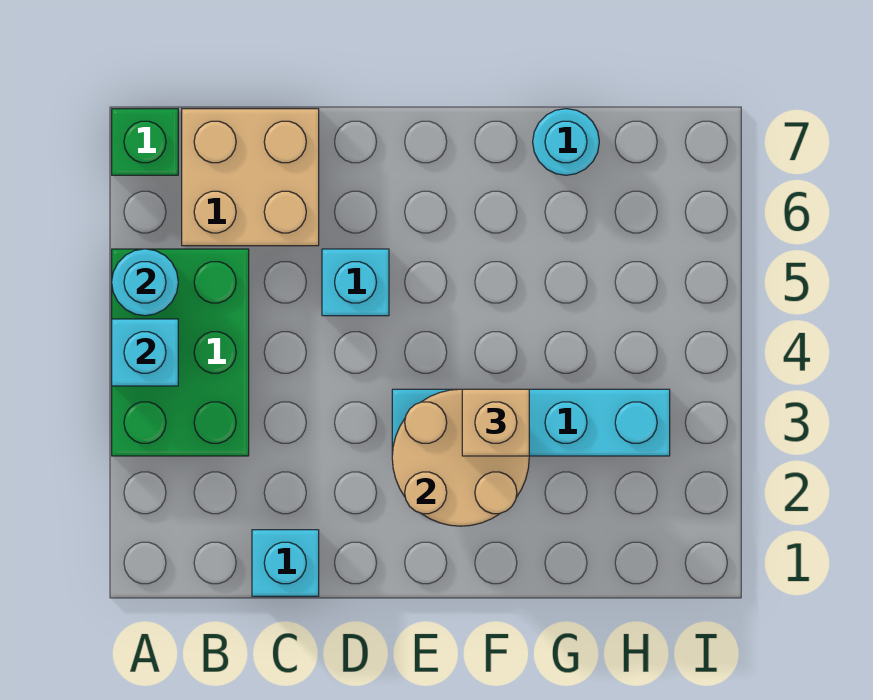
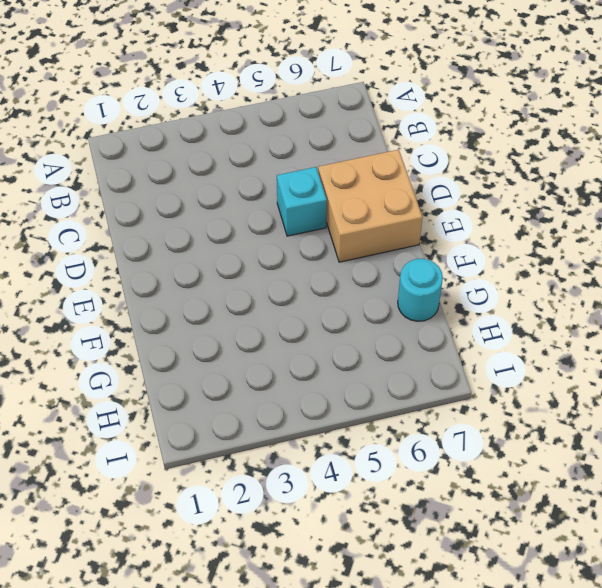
tan brick D6:E7 level 1 -> tan brick B6:C7 level 1
none -> green brick A3:B5 level 1
none -> green brick A7 level 1

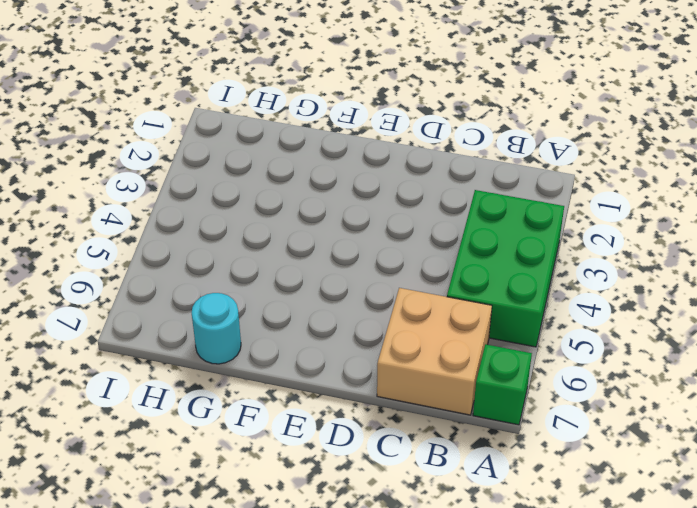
none -> cyan brick C1 level 1
none -> cyan brick D5 level 1

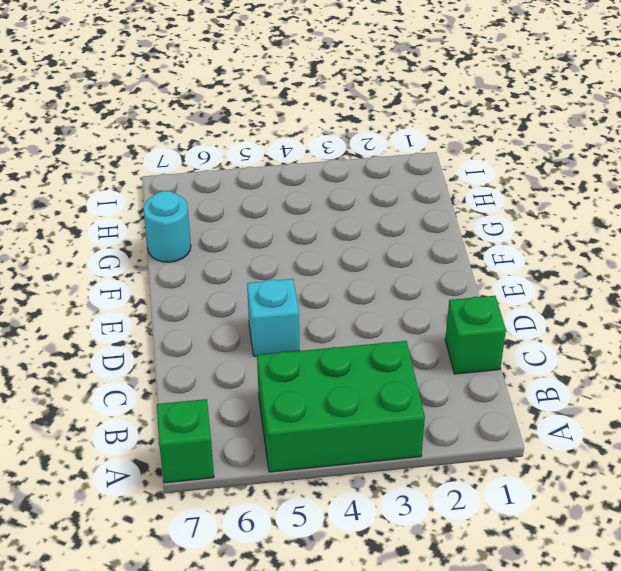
green brick C1 level 1 -> cyan brick C1 level 1
none -> tan brick B6:C7 level 1
none -> cyan brick E3:H3 level 1

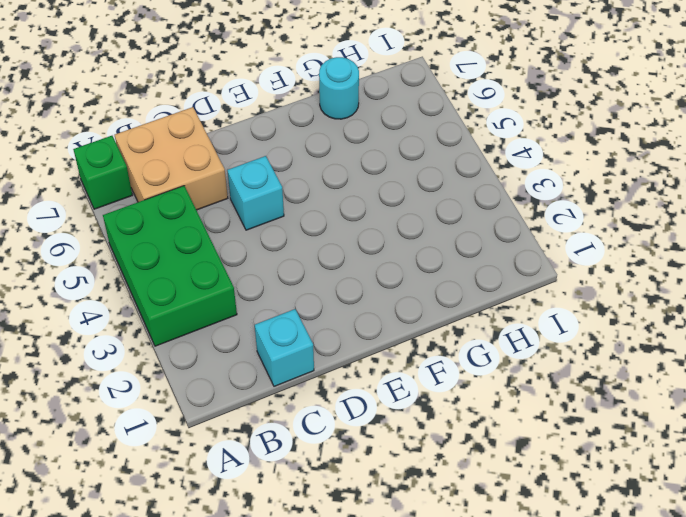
none -> cyan brick E3:H3 level 1
none -> cyan brick A4 level 2

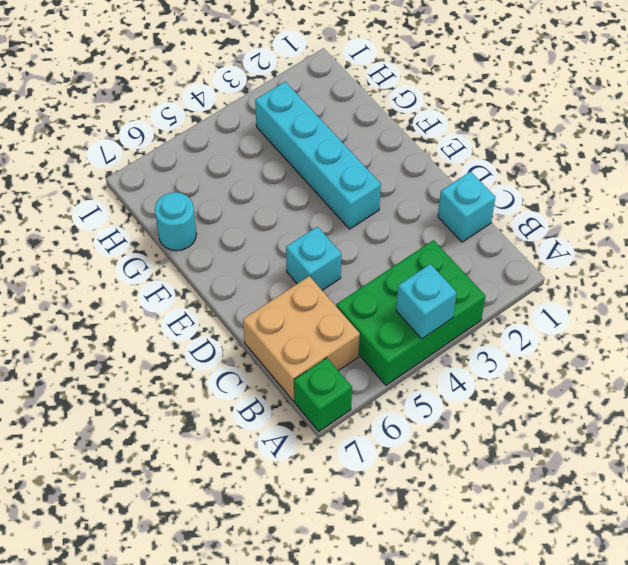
none -> cyan round brick A5 level 2
none -> tan round brick E2:F3 level 2

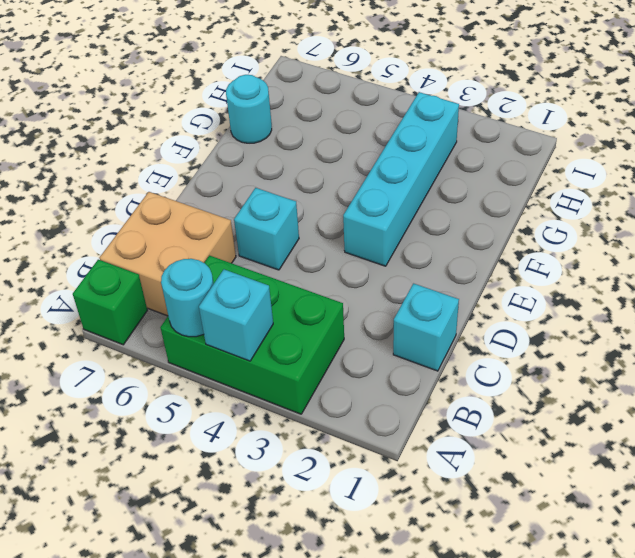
none -> tan round brick E2:F3 level 2
none -> tan brick F3 level 3

